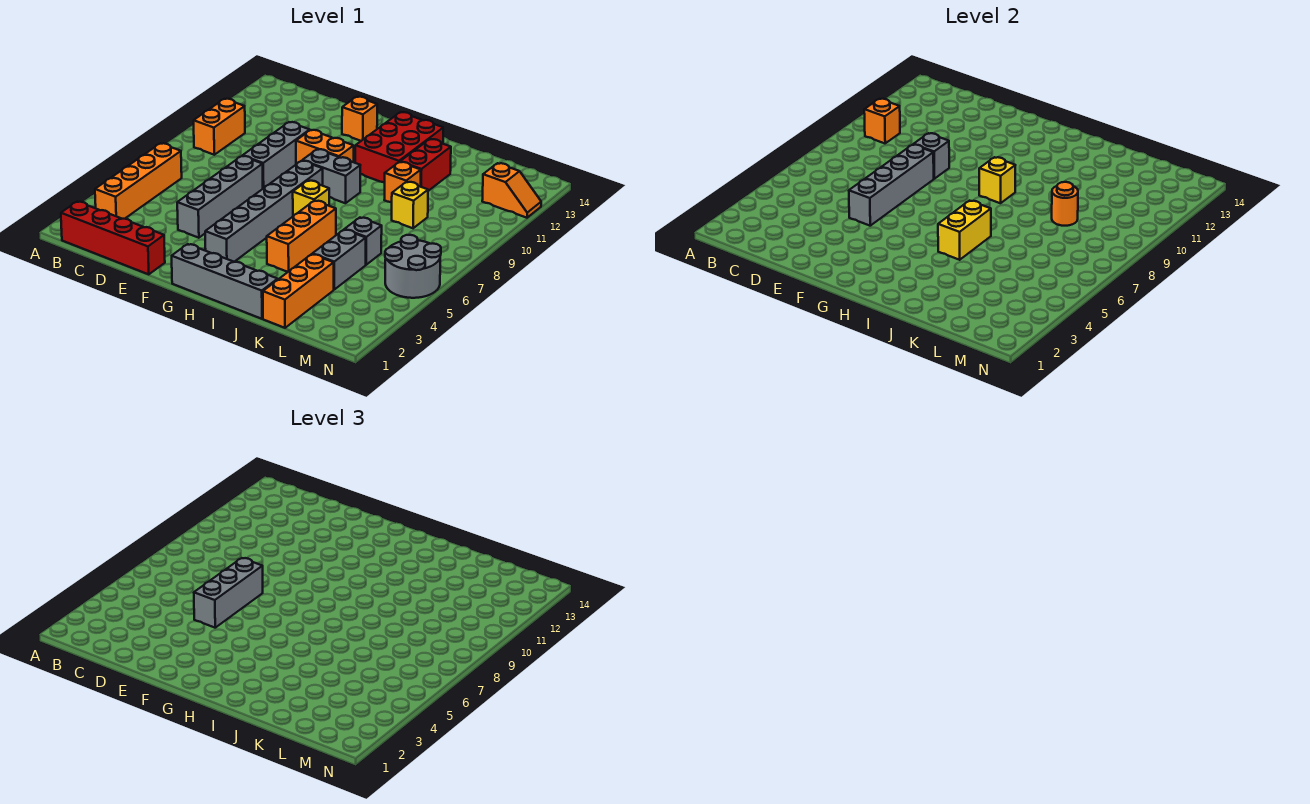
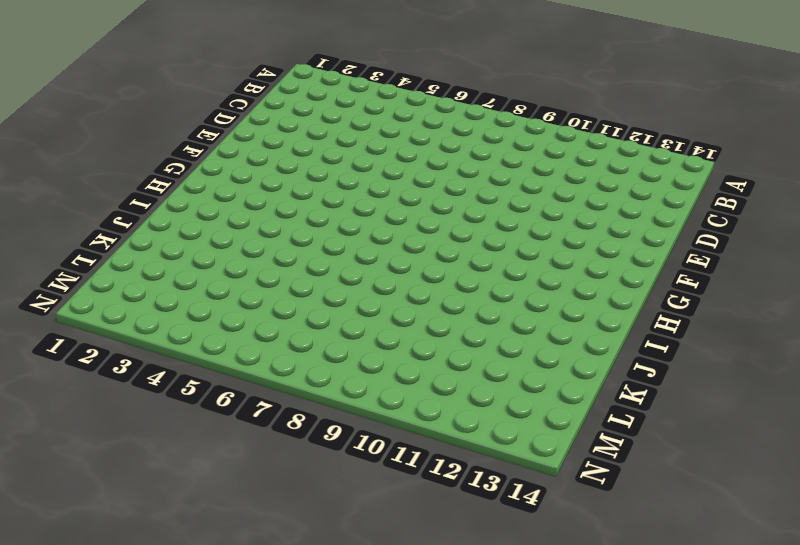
none -> red brick B1:E1 level 1
none -> orange brick B3:B6 level 1
none -> orange brick B9:B10 level 1

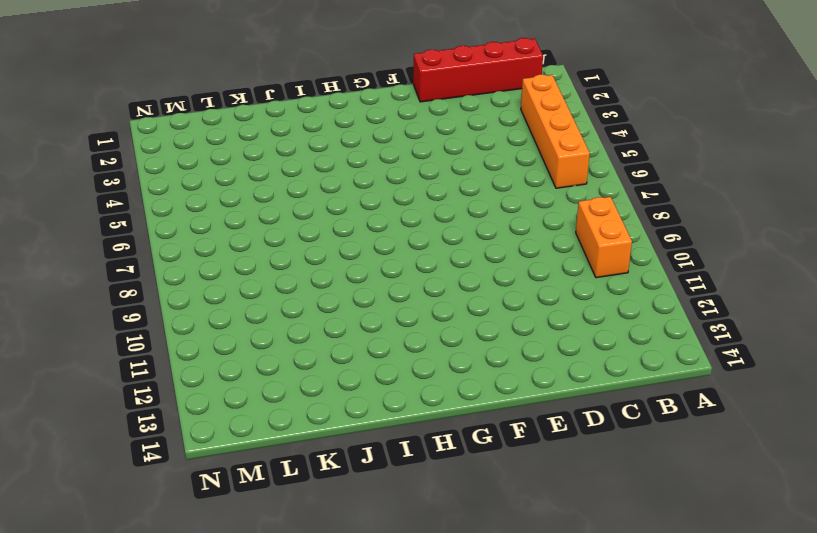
none -> grey brick E4:E7 level 1
none -> grey brick E8:E10 level 1
none -> orange brick F10:G10 level 1

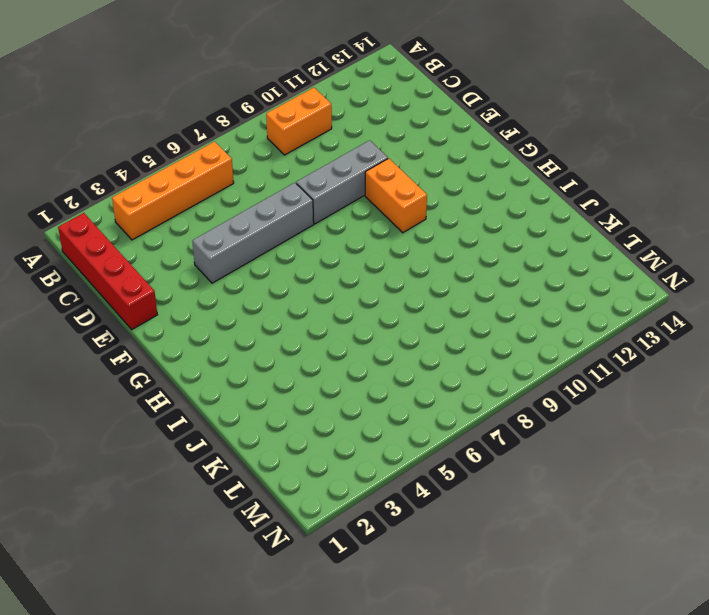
none -> orange brick F13 level 1
none -> grey brick G1:J1 level 1
none -> grey brick G3:G8 level 1

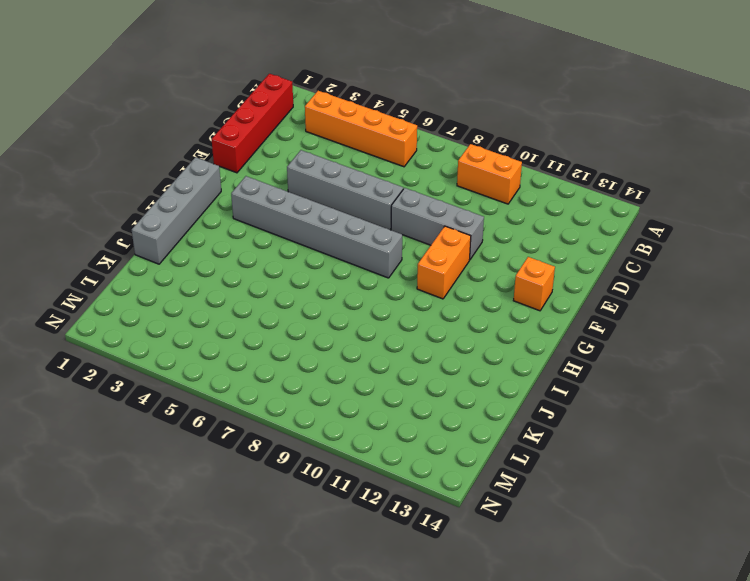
none -> grey brick G9:H9 level 1
none -> yellow brick H7 level 1
none -> red brick H11:I13 level 1

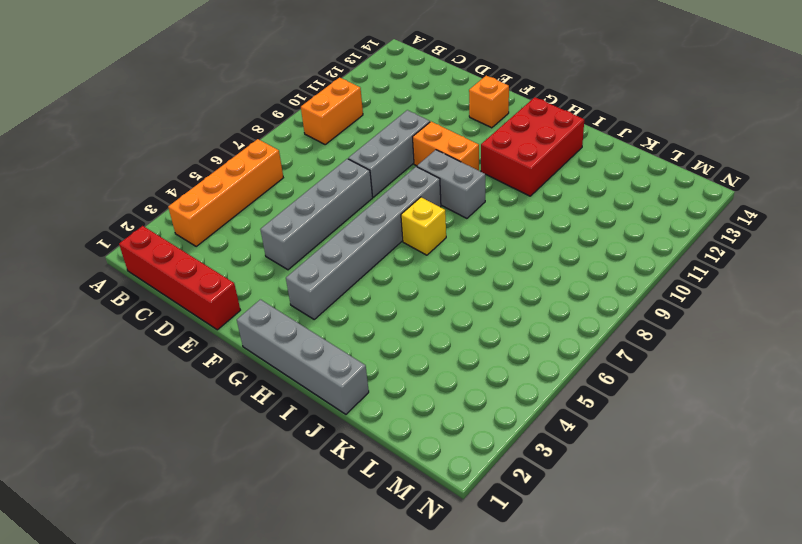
none -> orange brick I4:I6 level 1
none -> orange brick J10 level 1
none -> red brick J11:J12 level 1

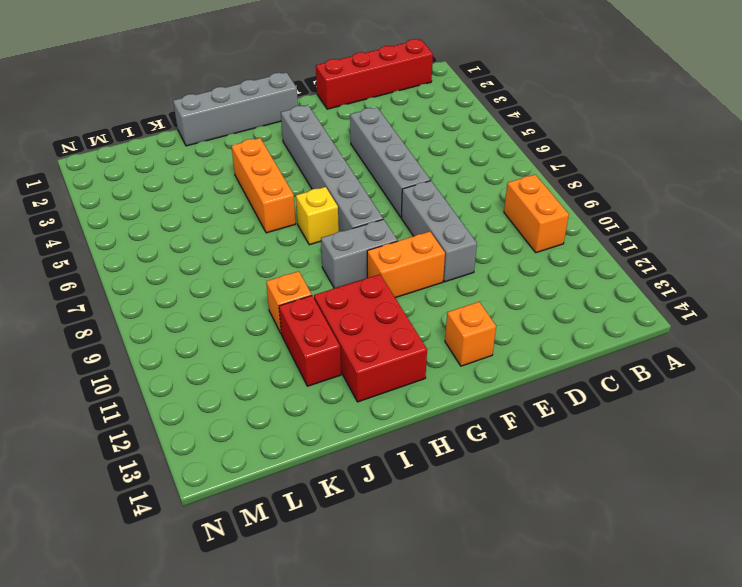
none -> orange brick B3:B6 level 1
none -> orange brick K1:K3 level 1
none -> grey brick K4:K5 level 1

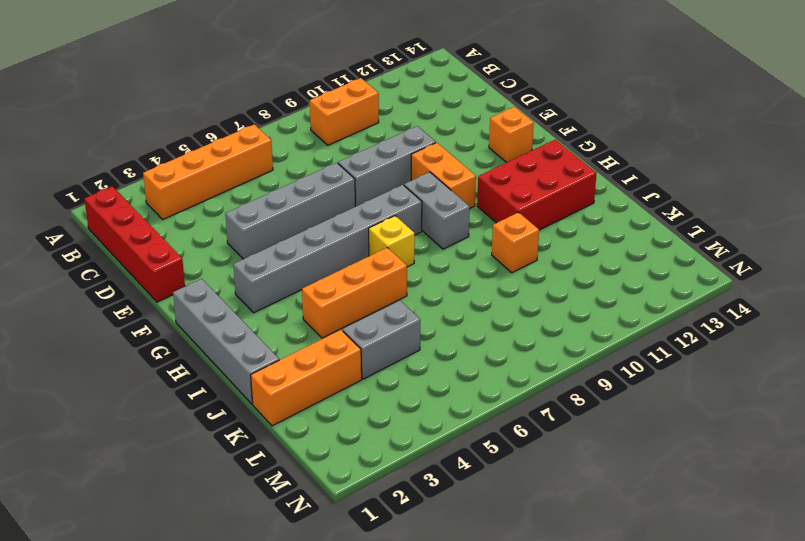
none -> red brick J11:J12 level 1
none -> grey brick K6 level 1
none -> yellow brick K9 level 1

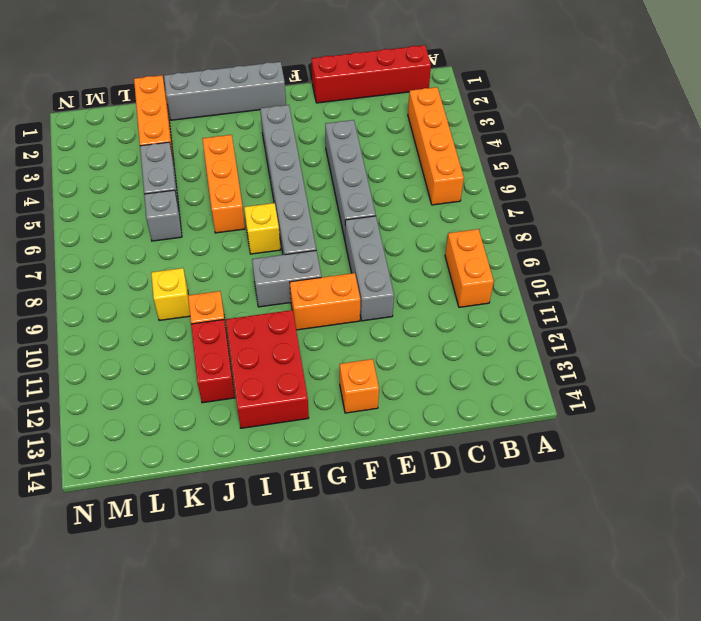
none -> grey round brick M5:N6 level 1
none -> orange slope M12:N12 level 1 top M
none -> orange brick B10 level 2

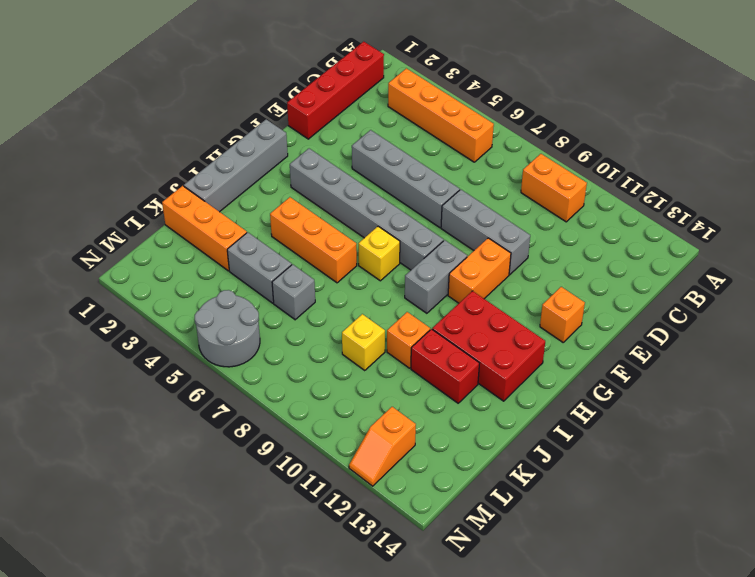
none -> orange brick B10 level 2
none -> grey brick E5:E8 level 2
none -> grey brick E9 level 2

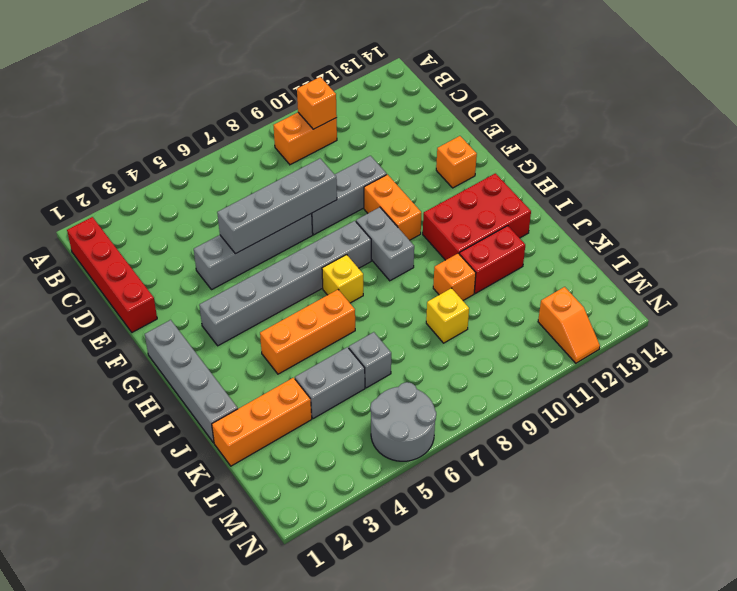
none -> orange brick B3:B6 level 1
none -> grey brick E9 level 2
none -> yellow brick H9 level 2

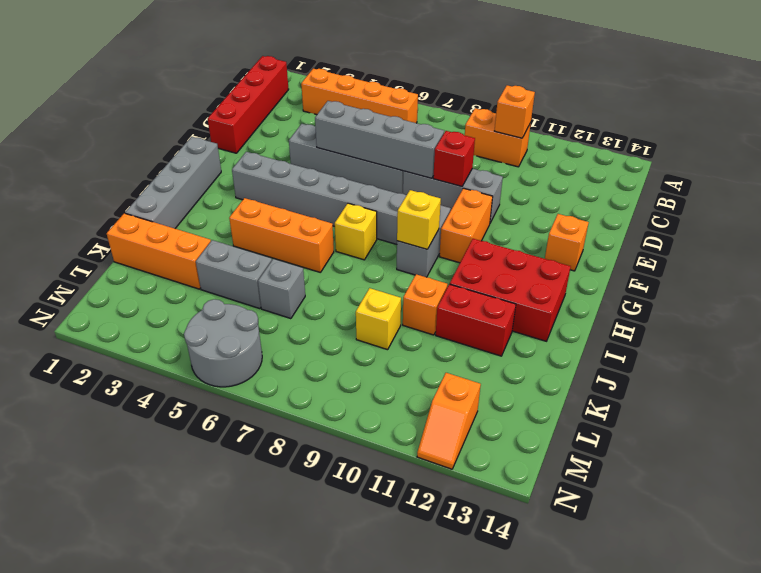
red brick E9 level 2 -> grey brick E9 level 2
none -> yellow brick I5:I6 level 2
none -> orange round brick K9 level 2
none -> grey brick E5:E7 level 3

